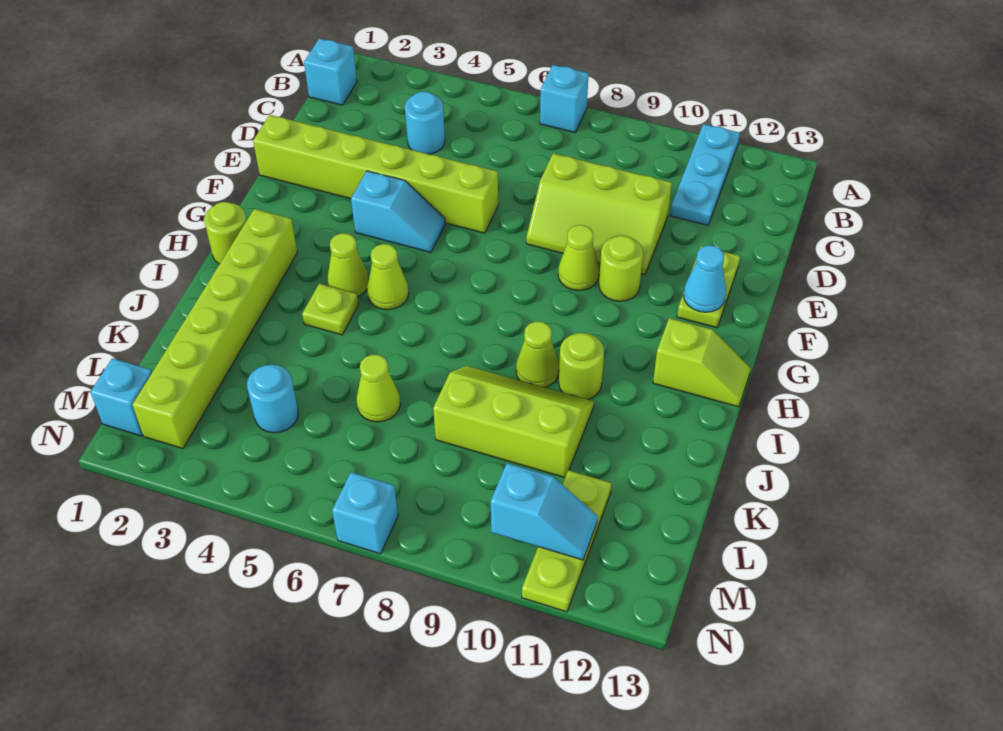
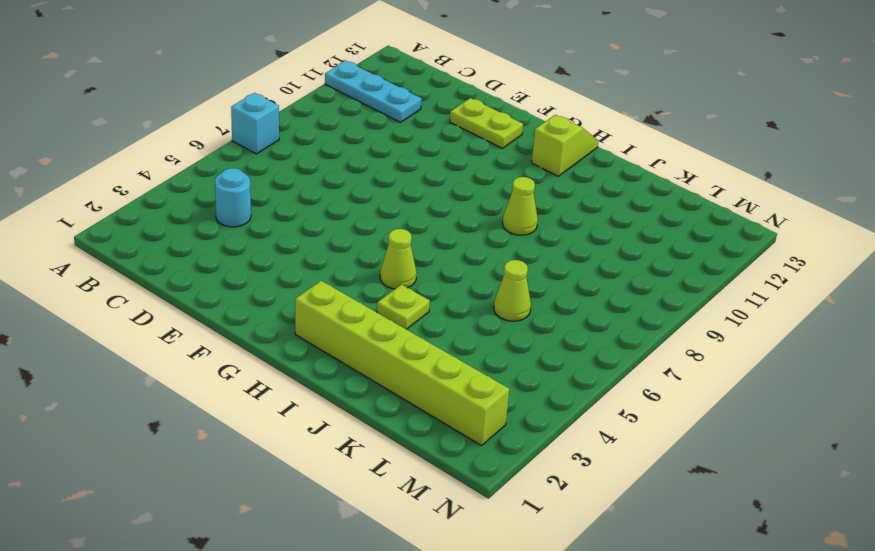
none -> cyan brick B1 level 1
none -> lime slope D8:E10 level 1 top D
none -> lime brick E1:E6 level 1

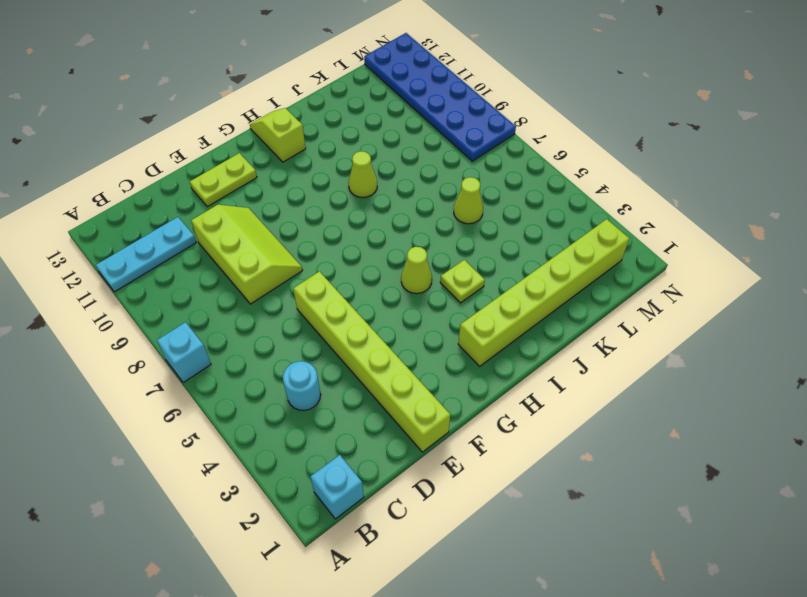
blue plate M8:N13 level 1 -> lime plate L11:N11 level 1
none -> cyan slope F4:F5 level 1 top 4
none -> lime cone F9 level 1
none -> lime round brick F10 level 1

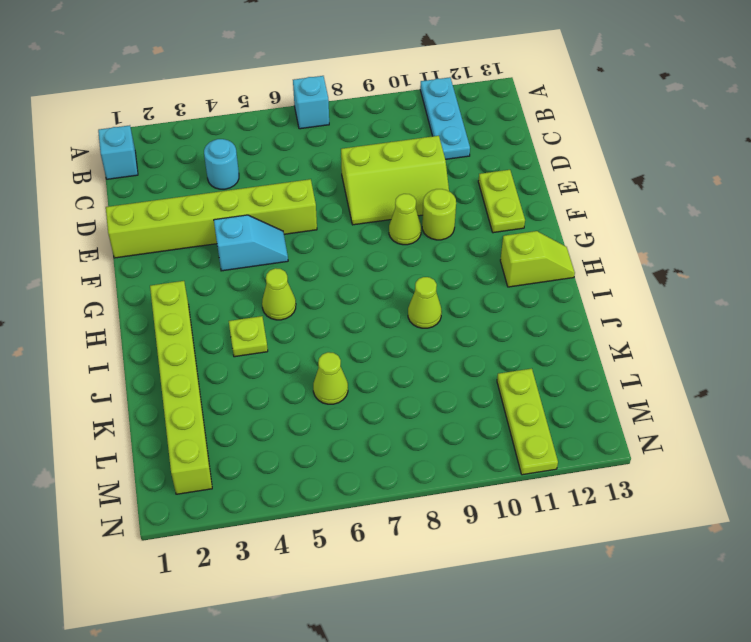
none -> lime round brick H1 level 1
none -> lime cone H4 level 1
none -> lime round brick I10 level 1

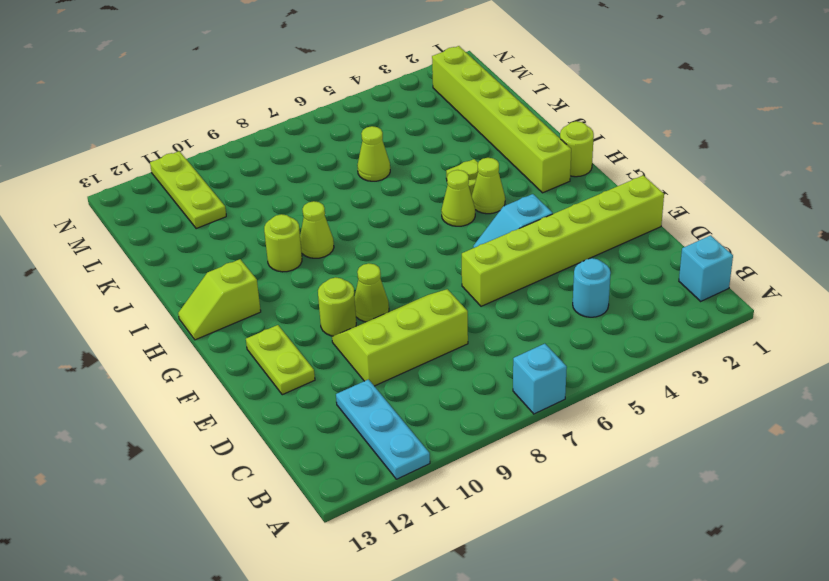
none -> lime slope J8:K10 level 1 top K
none -> cyan round brick L4 level 1
none -> cyan brick M1 level 1

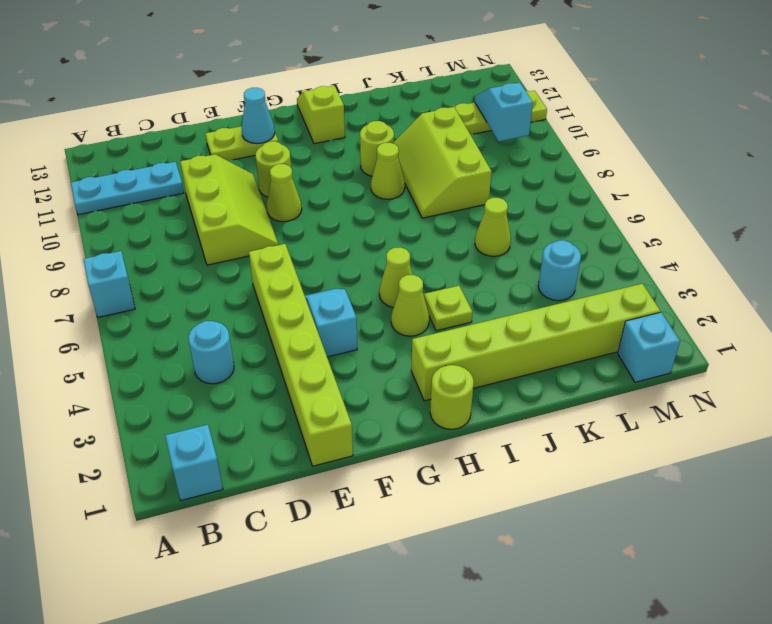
none -> cyan brick N7 level 1

